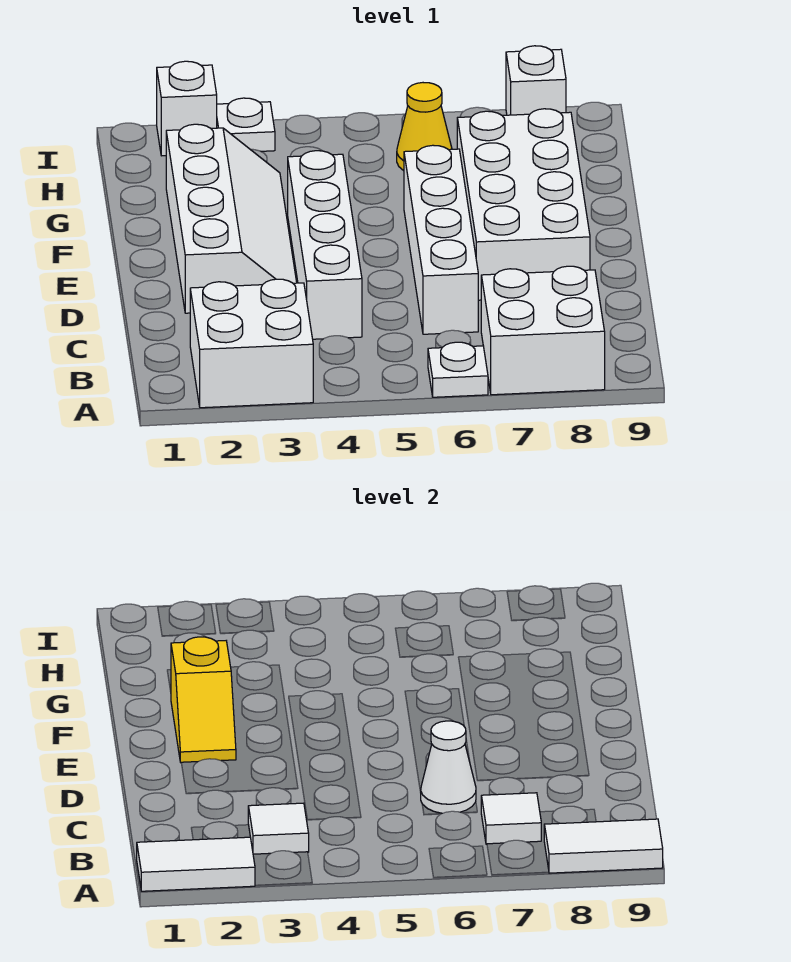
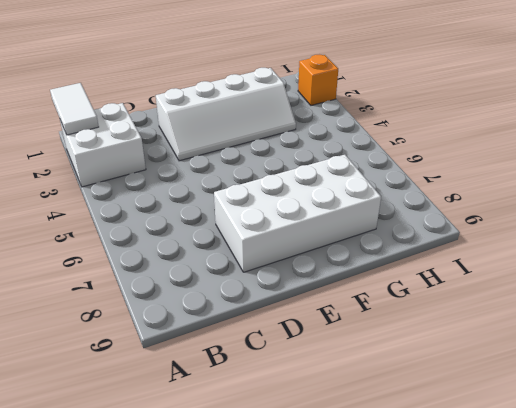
orange brick I2 level 1 -> white brick I2 level 1
none -> white plate A6 level 1
none -> white brick A7:B8 level 1
none -> white brick C4:F4 level 1

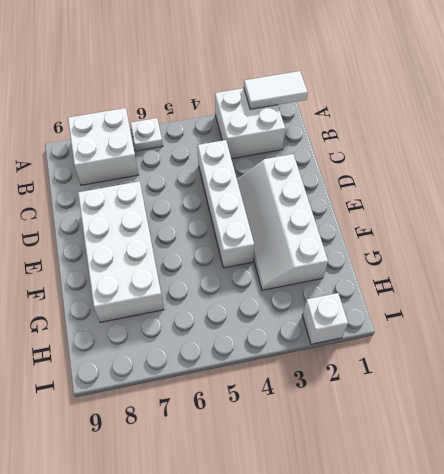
none -> white brick C6:F6 level 1
none -> yellow cone H6 level 1
none -> white plate I3 level 1

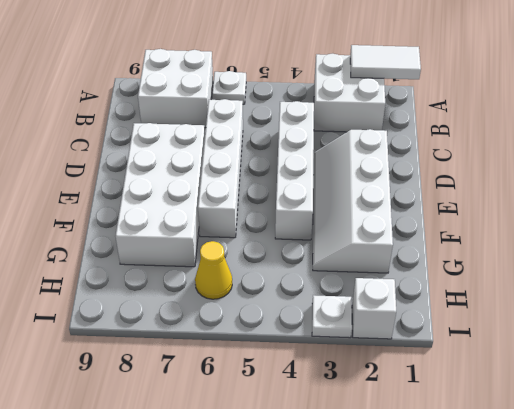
none -> white brick I8 level 1
none -> white tile A8:A9 level 2
none -> white tile B3 level 2

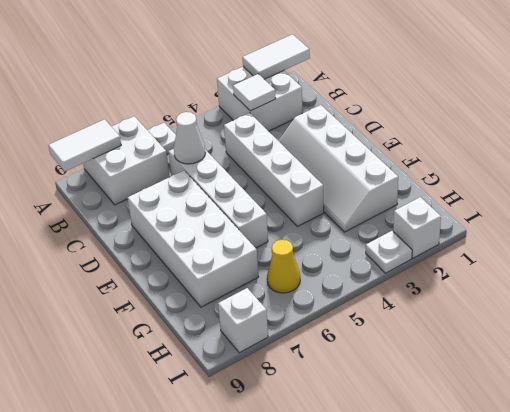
none -> white tile B7 level 2
none -> yellow slope E2:F2 level 2 top F

